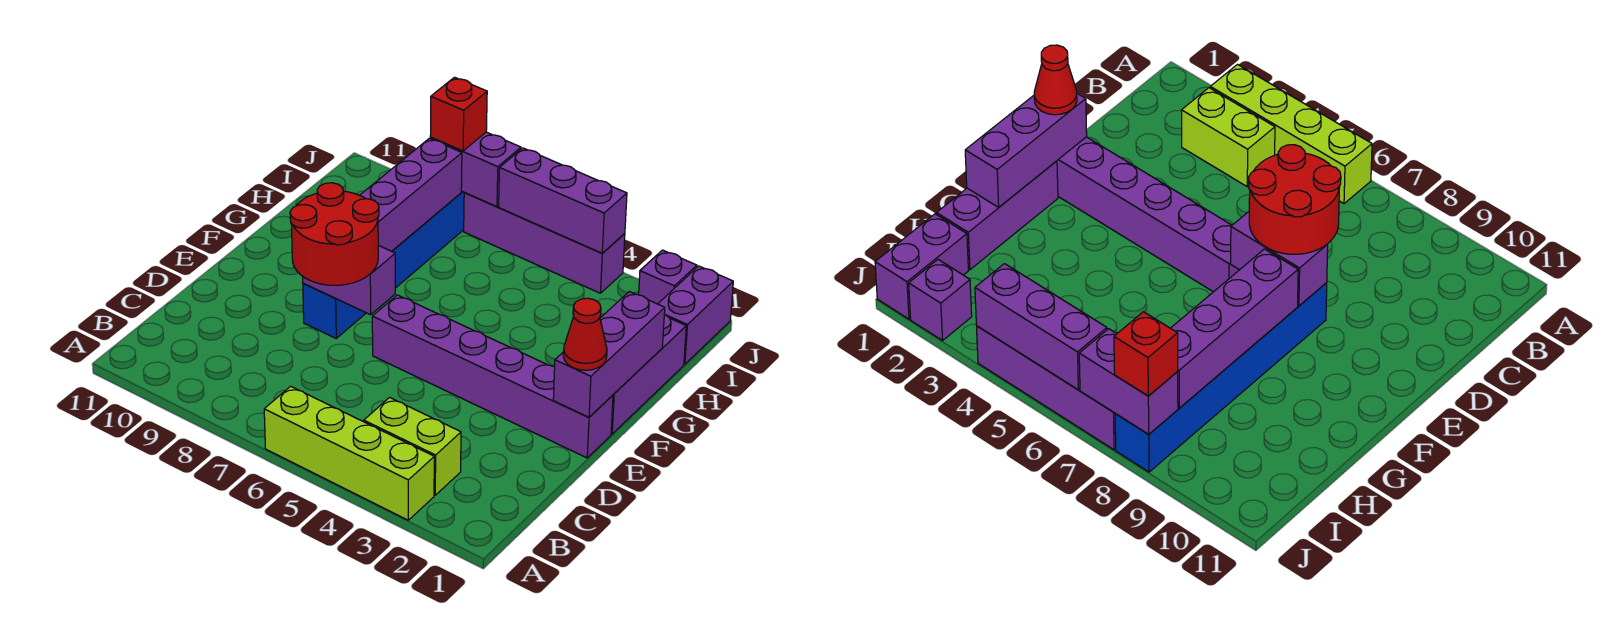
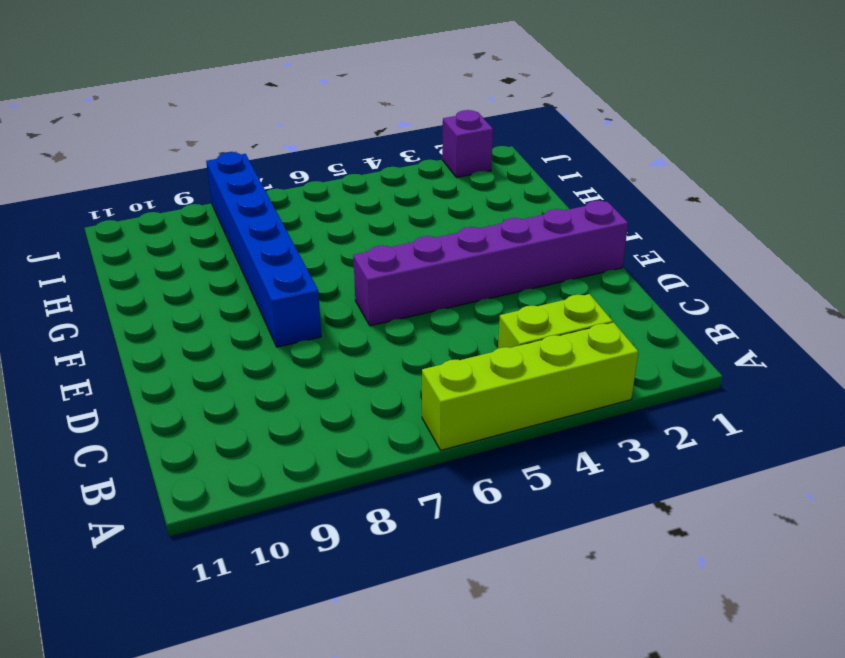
none -> purple brick F1:H1 level 1
none -> purple brick I1:J1 level 1
none -> purple brick J4:J7 level 1

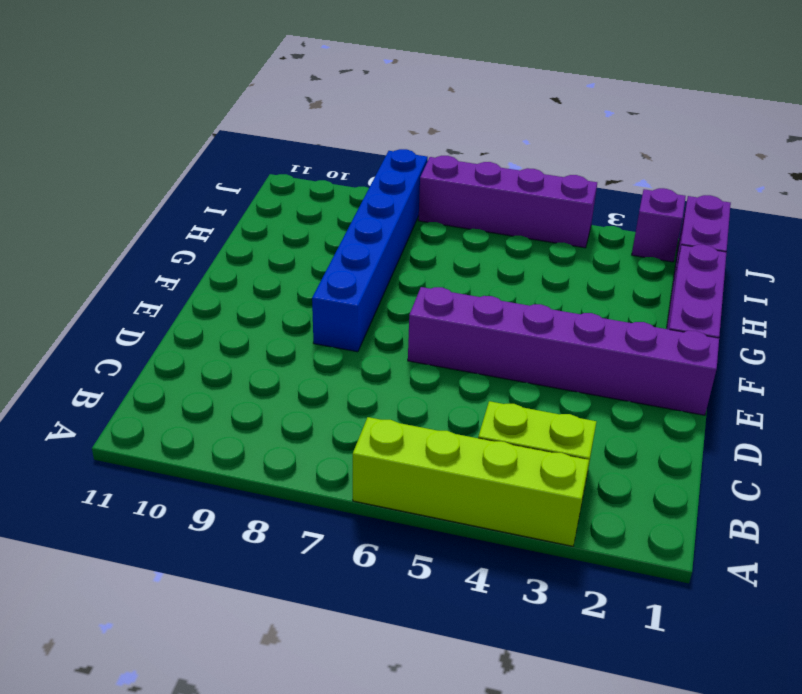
none -> purple brick E1:G1 level 2
none -> purple brick E7:E8 level 2
none -> purple brick F8:I8 level 2

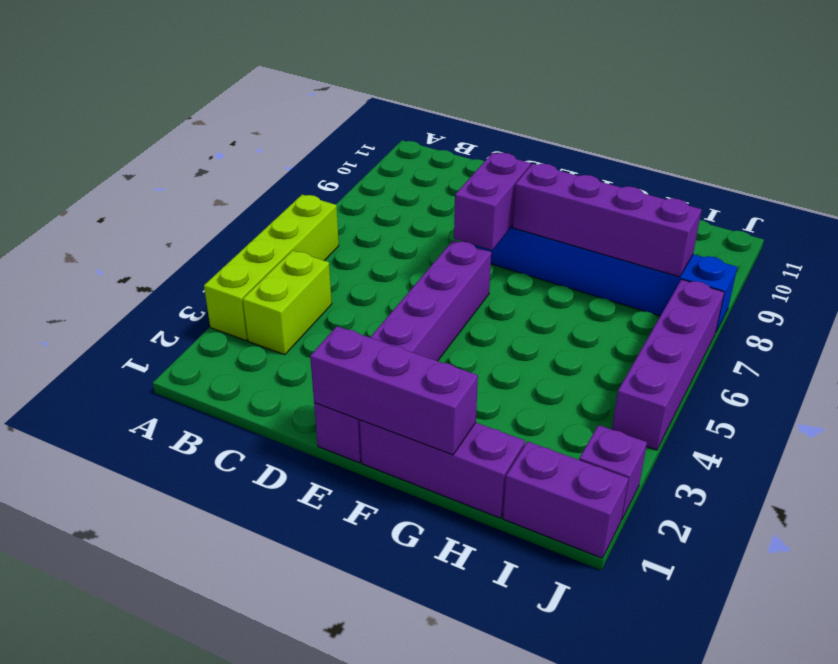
none -> purple brick J4:J6 level 2
none -> purple brick J7:J8 level 2
none -> red round brick D7:E8 level 3

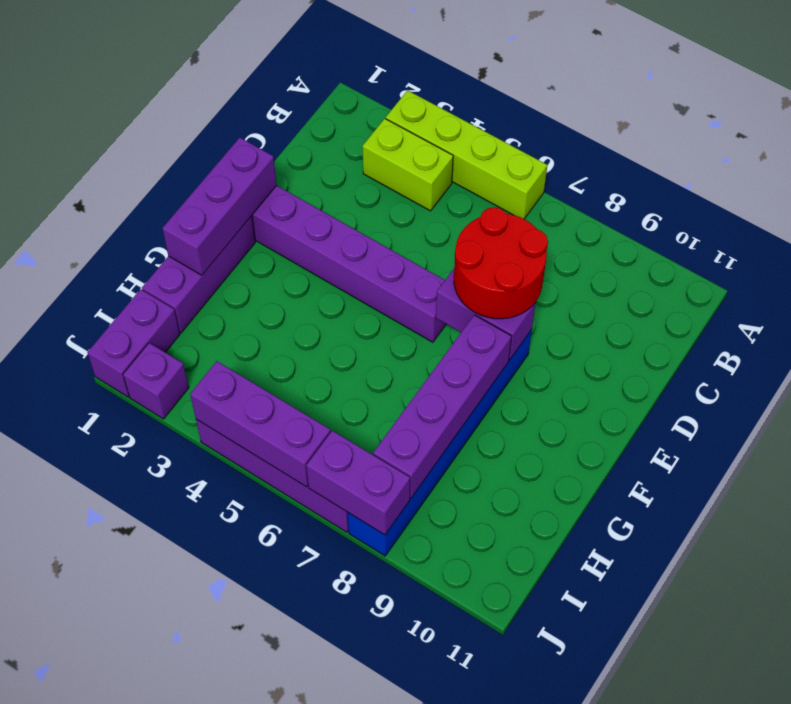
none -> red cone E1 level 3
none -> red brick J8 level 3

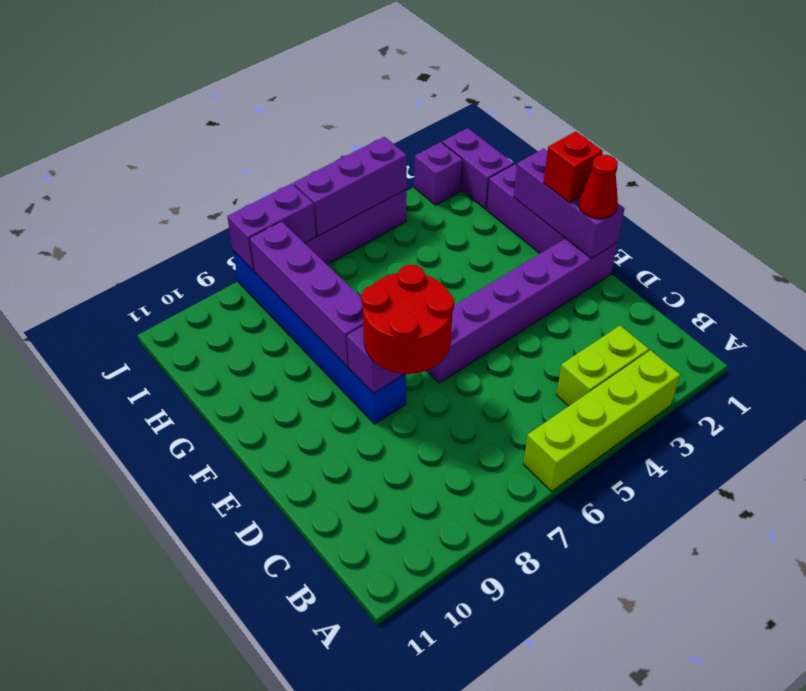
red brick F1 level 3 -> red brick J8 level 3

